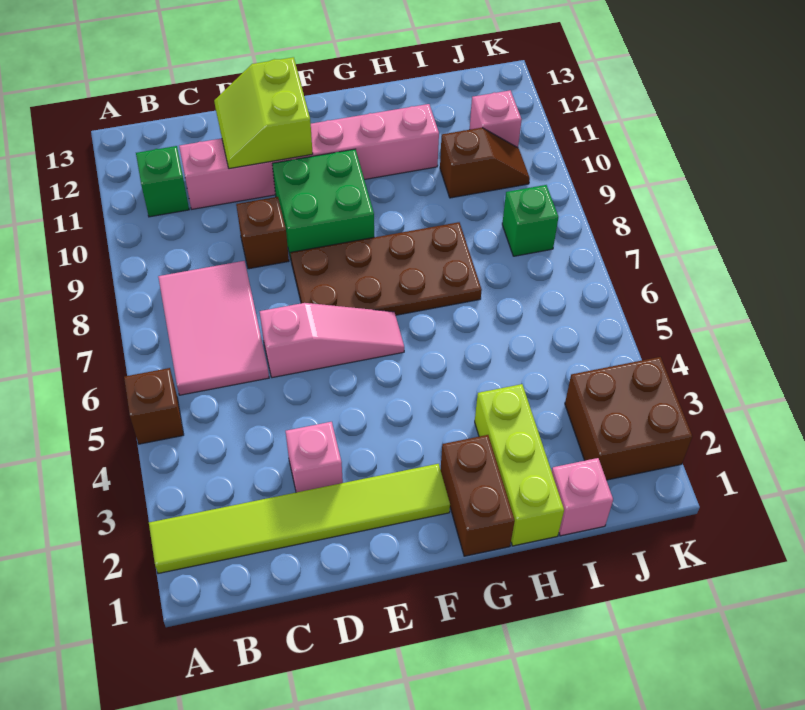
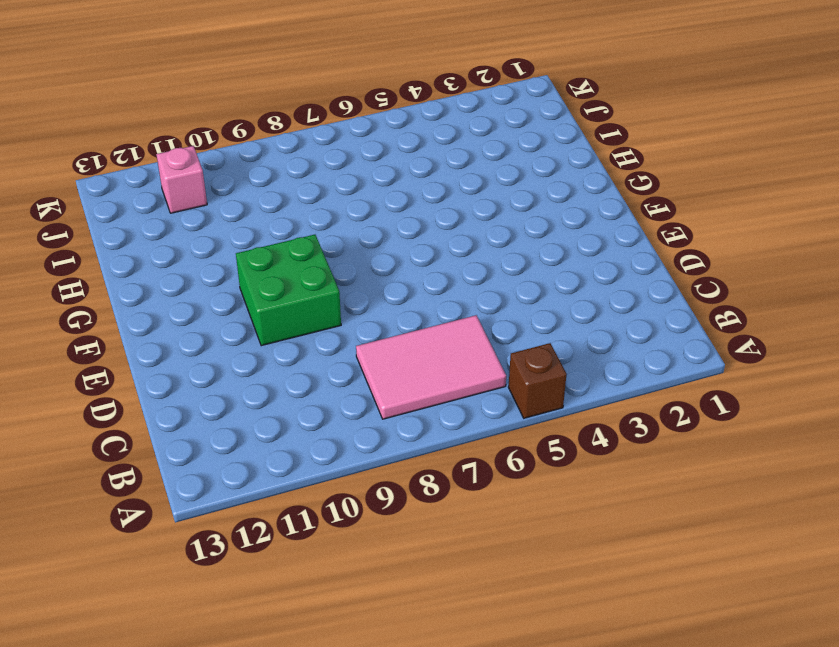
none -> lime tile A2:F2 level 1
none -> green brick B11 level 1
none -> pink brick C11:H11 level 1

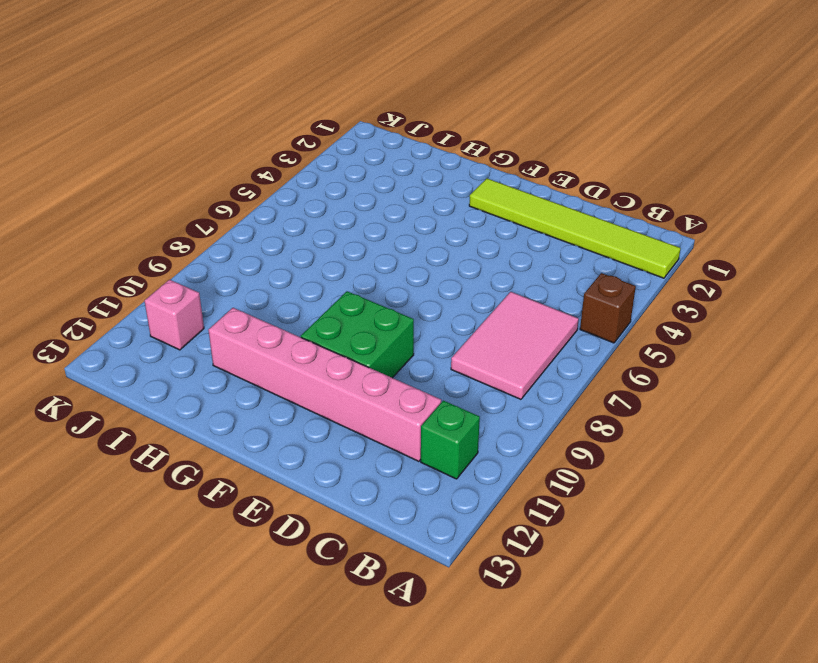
none -> pink brick D3 level 1
none -> pink slope D6:F6 level 1 top D
none -> brown brick D9 level 1

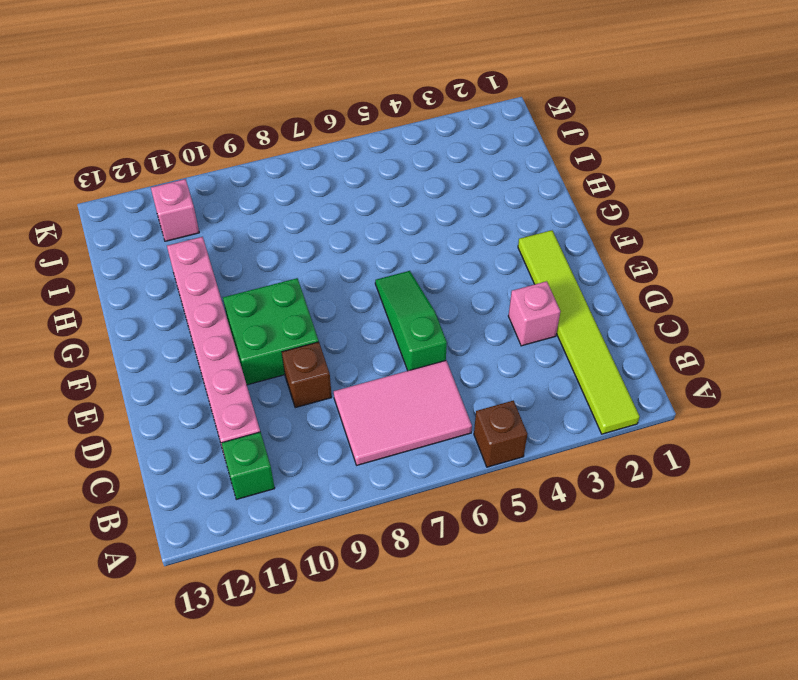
green slope D6:F6 level 1 top D -> pink slope D6:F6 level 1 top D
none -> brown plate E7:H8 level 1
none -> brown brick G1:G2 level 1
none -> lime brick H1:H3 level 1

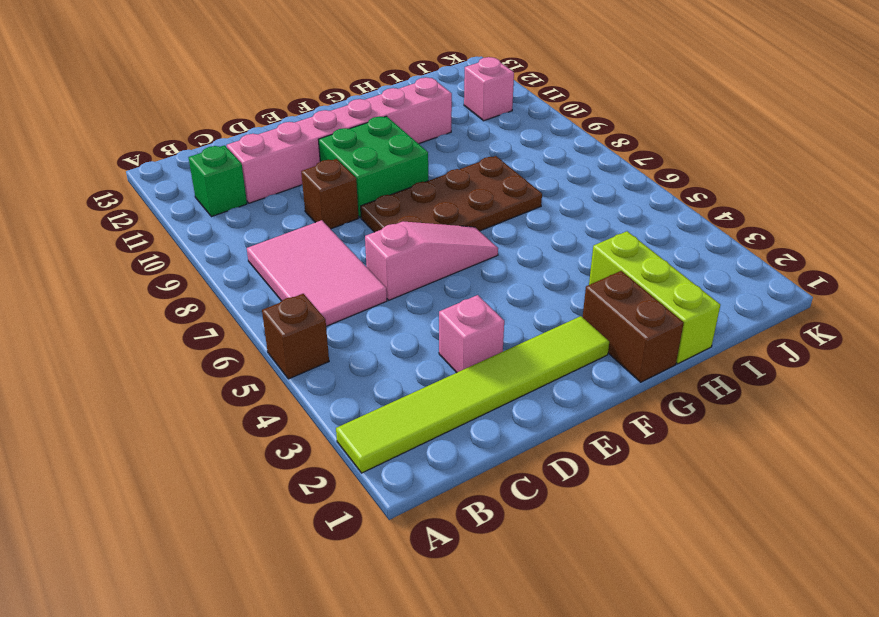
none -> pink brick I1 level 1
none -> brown slope I10:J10 level 1 top I
none -> brown brick J2:K3 level 1

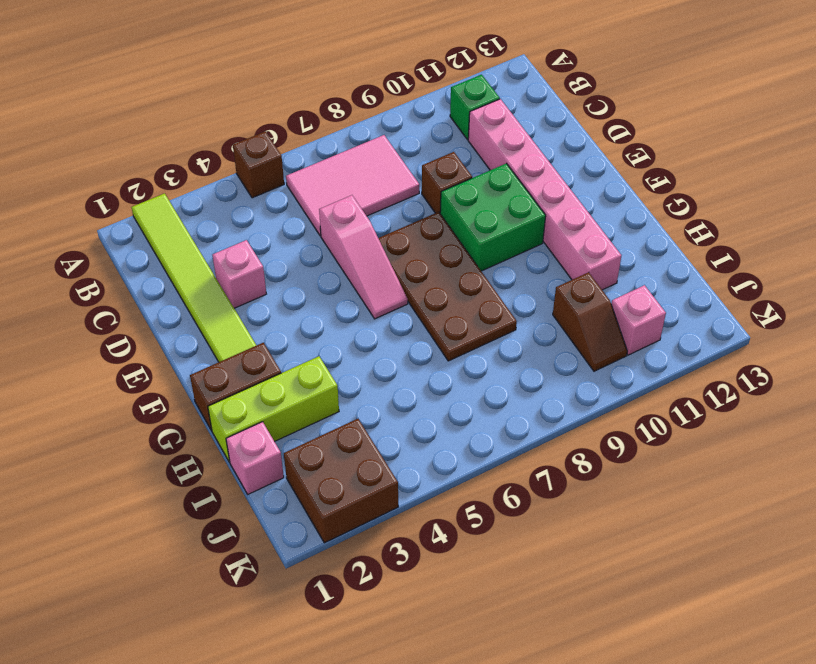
none -> green brick J8 level 1
none -> lime slope D11:E12 level 2 top E

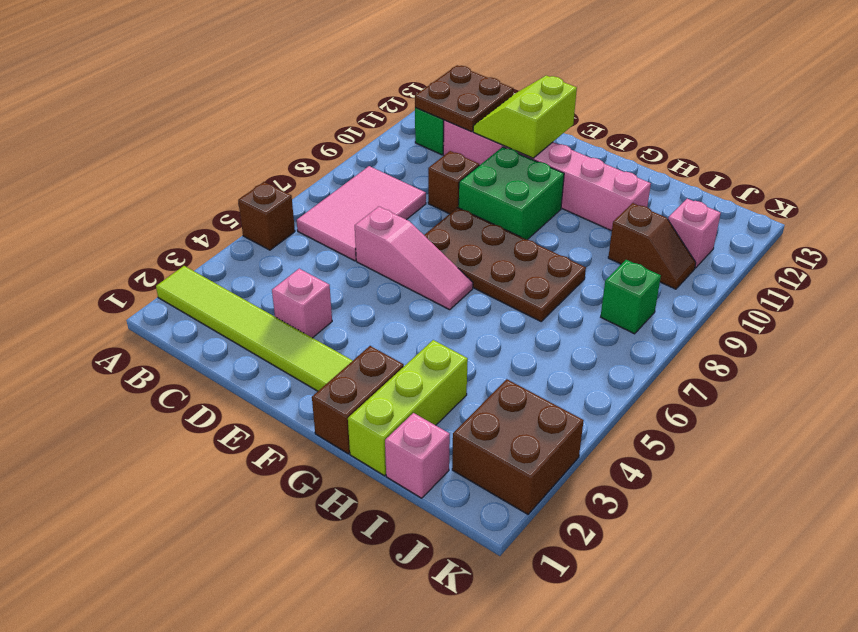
brown plate B11:C12 level 2 -> none

